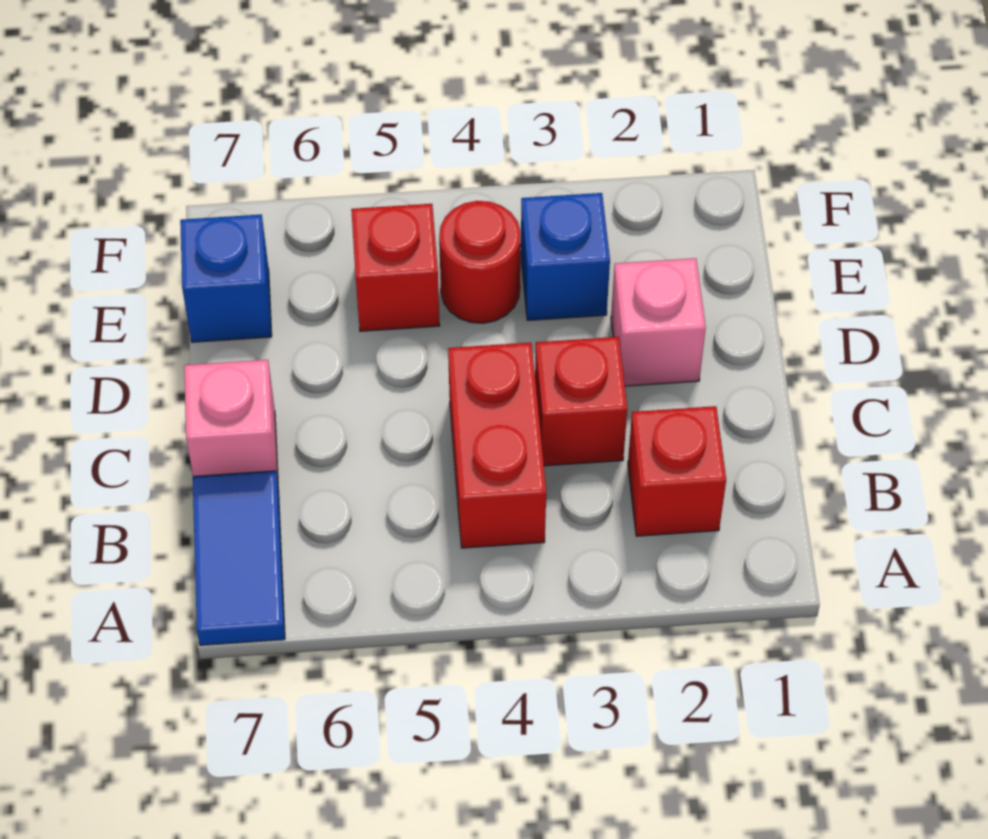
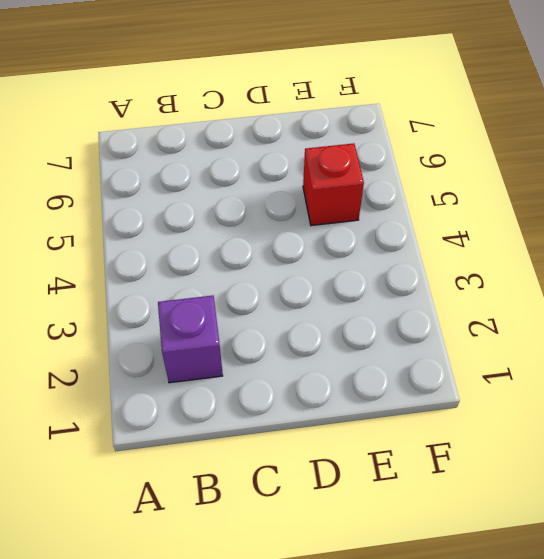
purple brick B2 level 1 -> red brick B2 level 1
none -> blue tile A7:B7 level 1
none -> red brick B4:C4 level 1

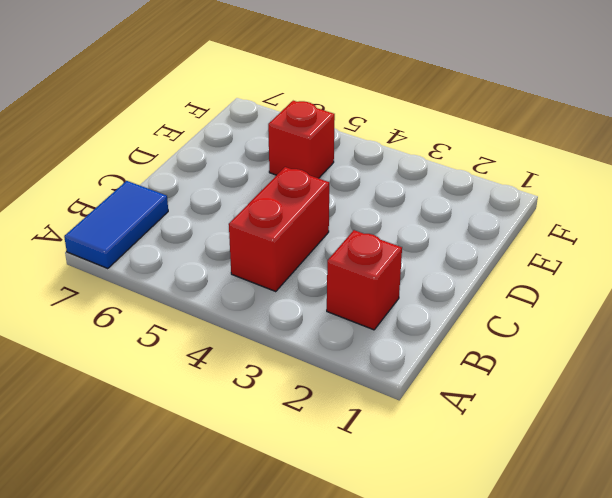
none -> red brick C3 level 1
none -> pink brick C7 level 1

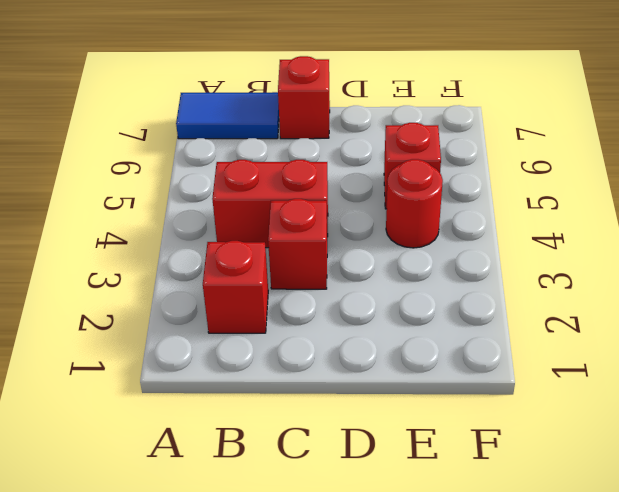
red brick C7 level 1 -> pink brick C7 level 1
none -> pink brick D2 level 1
none -> blue brick E3 level 1

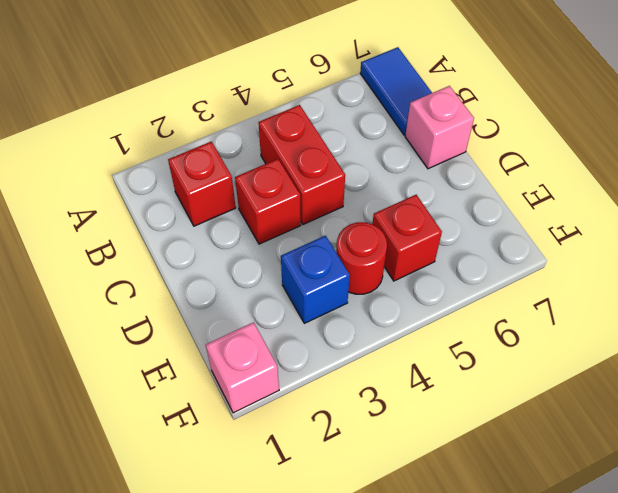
pink brick F1 level 1 -> pink brick D2 level 1
none -> blue brick E7 level 1

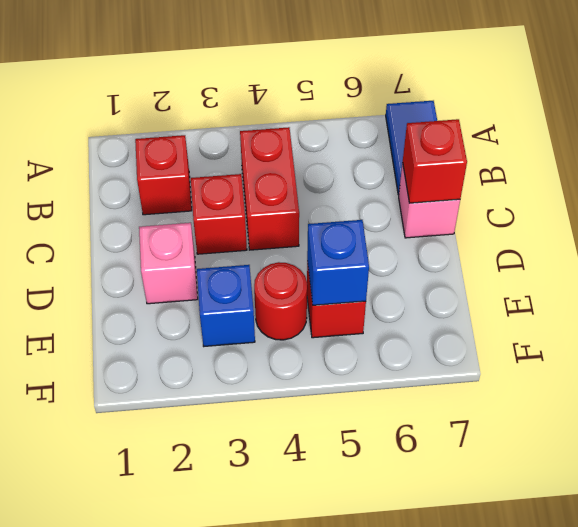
red brick C7 level 2 -> none
blue brick E5 level 2 -> blue brick E7 level 1

